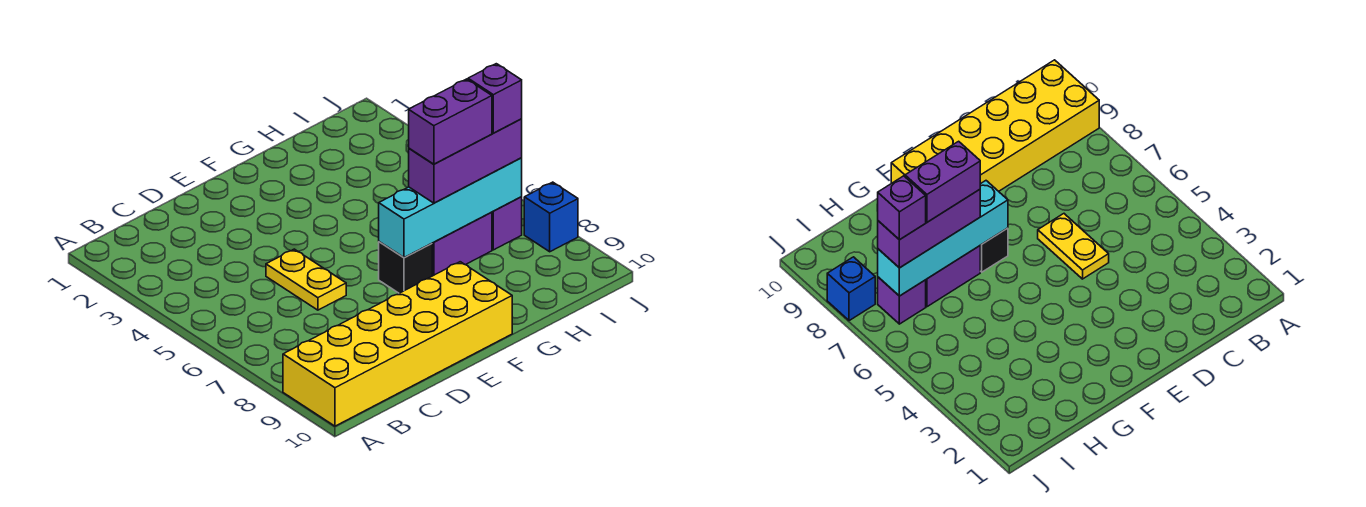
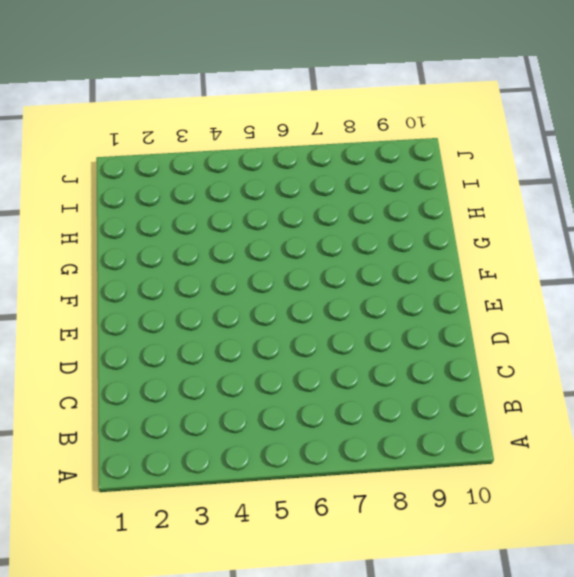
none -> yellow brick A9:F10 level 1
none -> yellow plate D5:D6 level 1

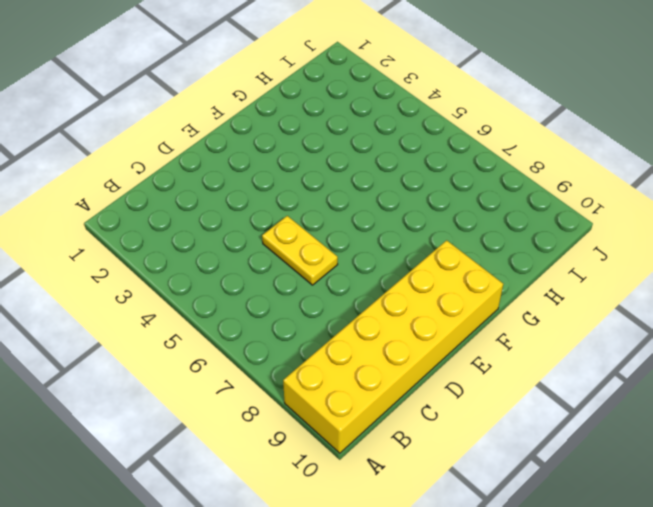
none -> black brick F7 level 1
none -> purple brick G7:H7 level 1

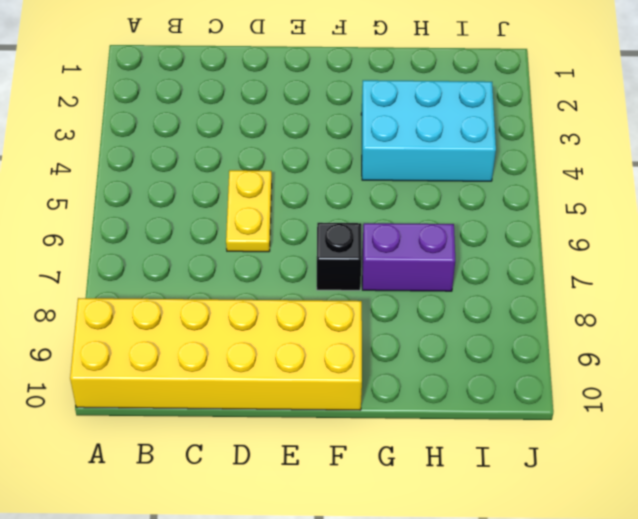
cyan brick G3:I4 level 1 -> none
none -> purple brick I7 level 1
none -> blue brick J8 level 1

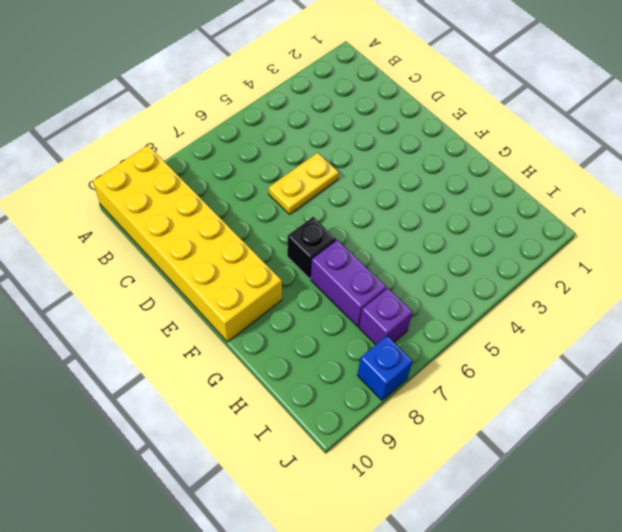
none -> cyan brick F7:I7 level 2
none -> purple brick G7:I7 level 3

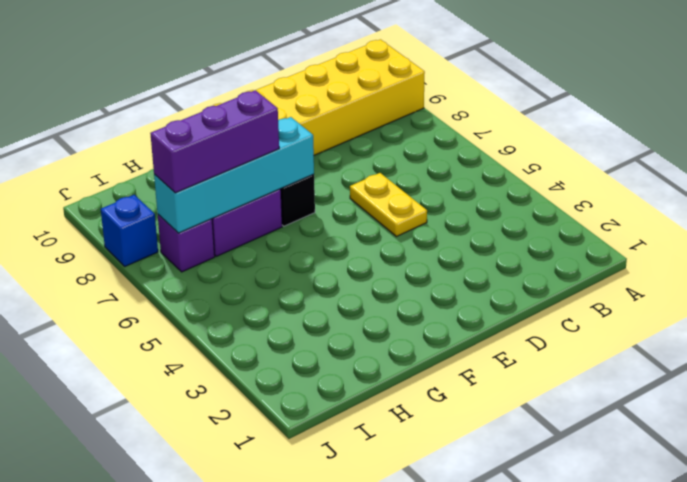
none -> purple brick G7:H7 level 4
none -> purple brick I7 level 4

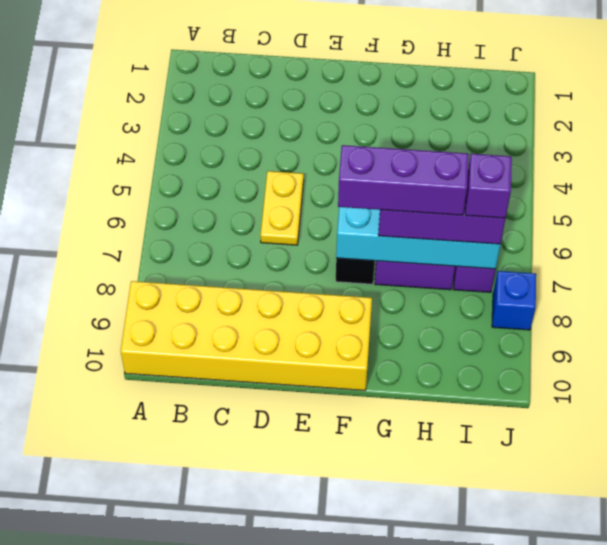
purple brick F7:H7 level 4 -> purple brick G7:H7 level 4

